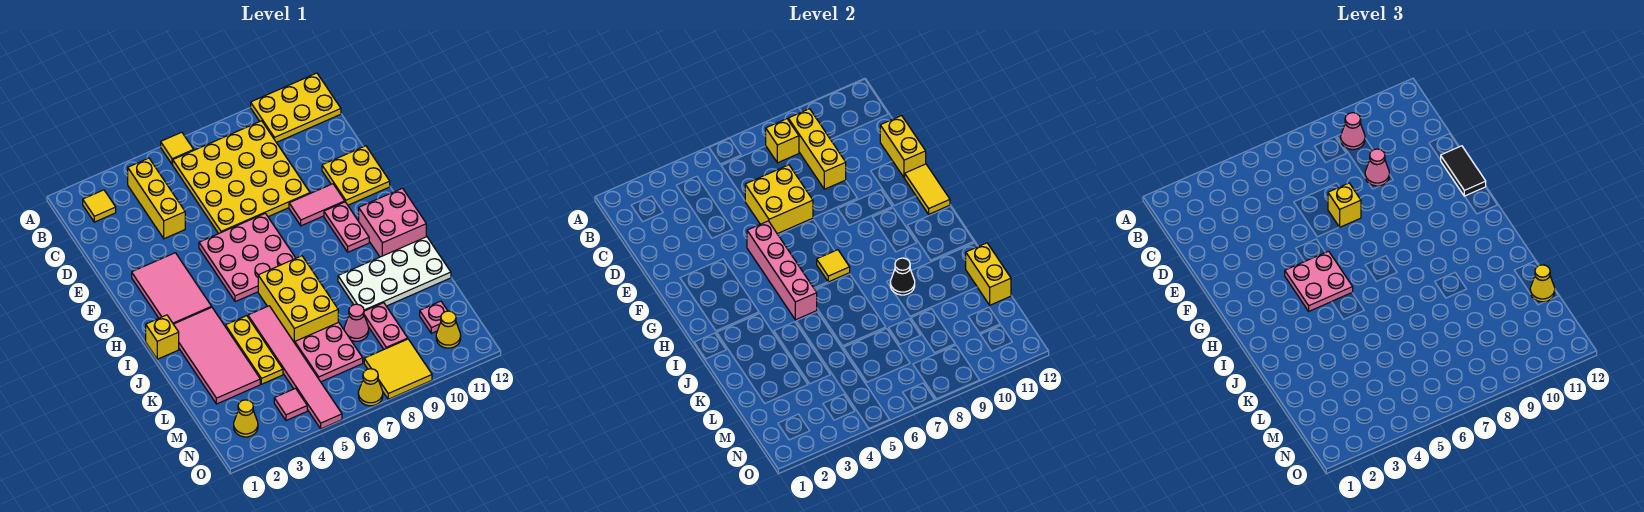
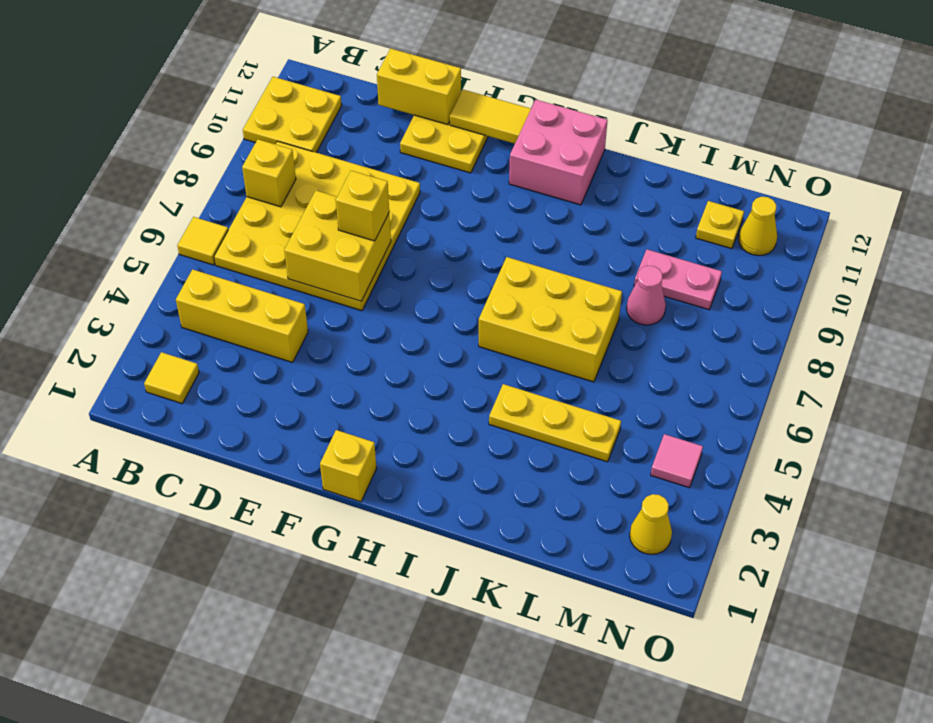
yellow plate A10:B11 level 1 -> yellow plate A10:B12 level 1
yellow brick G1 level 1 -> yellow brick I1 level 1
yellow plate M11 level 1 -> pink plate M11 level 1
none -> pink tile F2:H3 level 1
none -> pink plate F5:H7 level 1
none -> pink tile F9:F10 level 1
none -> pink plate G10:H10 level 1

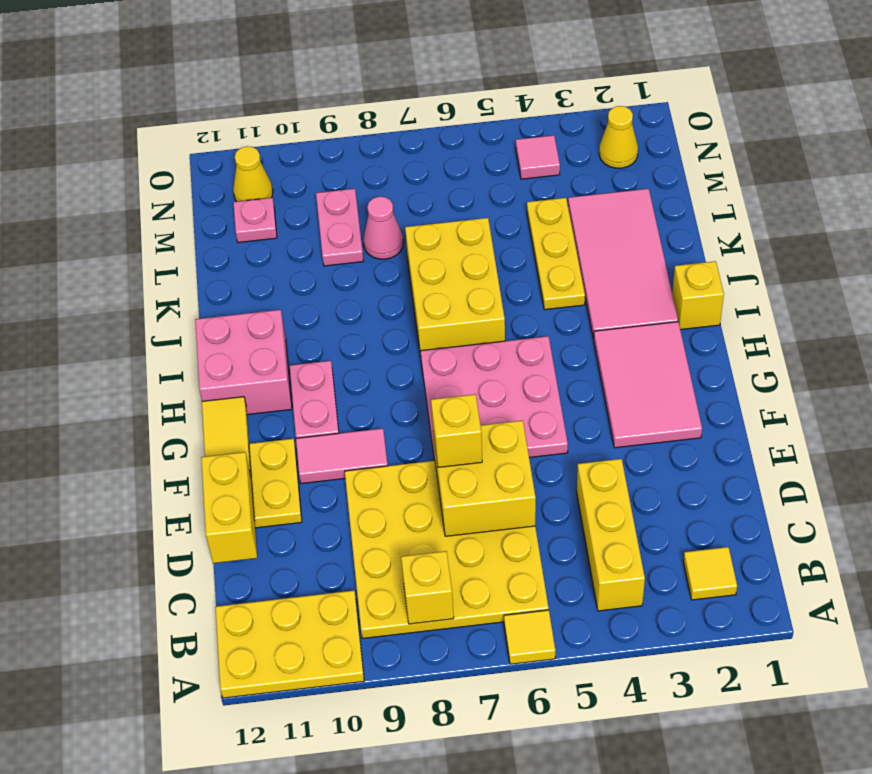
none -> pink tile J5:O5 level 1
none -> white plate J9:K12 level 1
none -> pink plate L6:M7 level 1
none -> yellow tile N8:O9 level 1

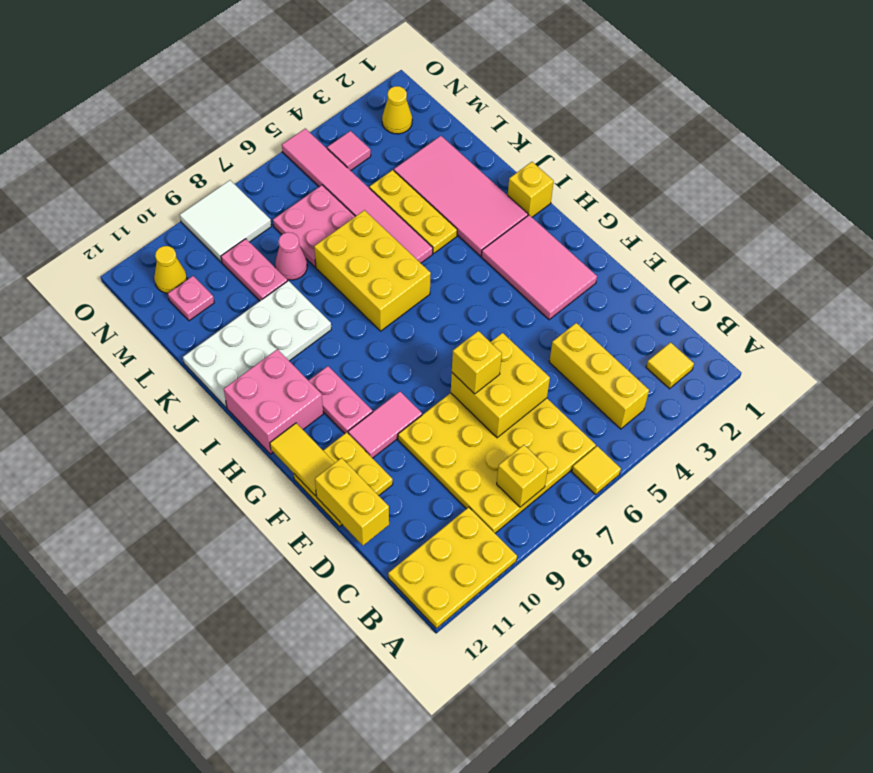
white tile N8:O9 level 1 -> yellow tile N8:O9 level 1
none -> pink plate F5:H7 level 1
none -> yellow cone O7 level 1
none -> yellow brick B9:D9 level 2
none -> pink brick F5:I5 level 2

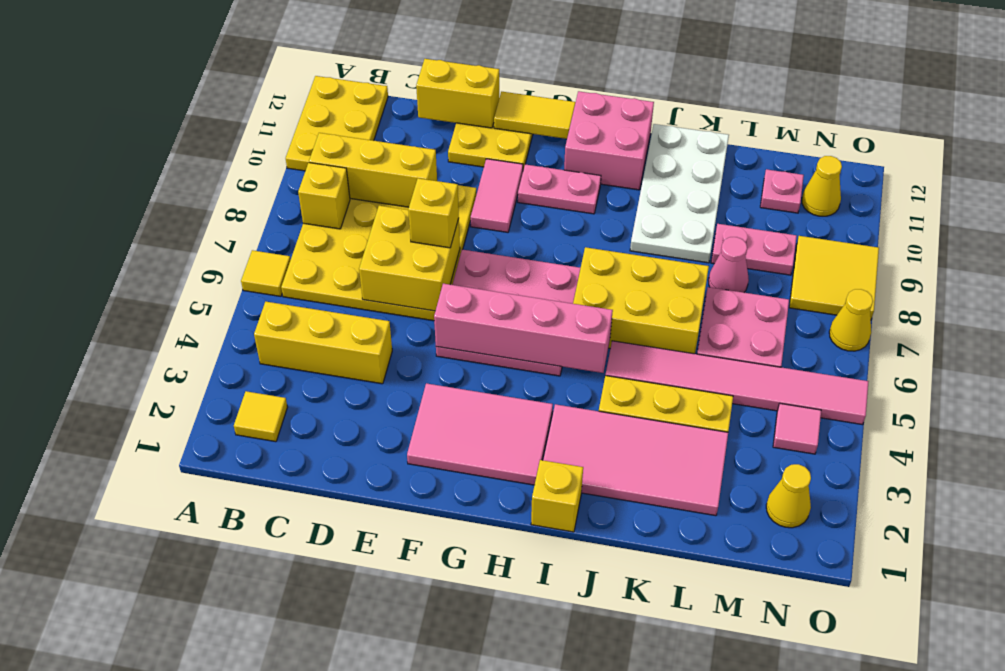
none -> yellow tile H7 level 2
none -> black cone J9 level 2
none -> yellow brick K12:L12 level 2
none -> pink cone B9 level 3

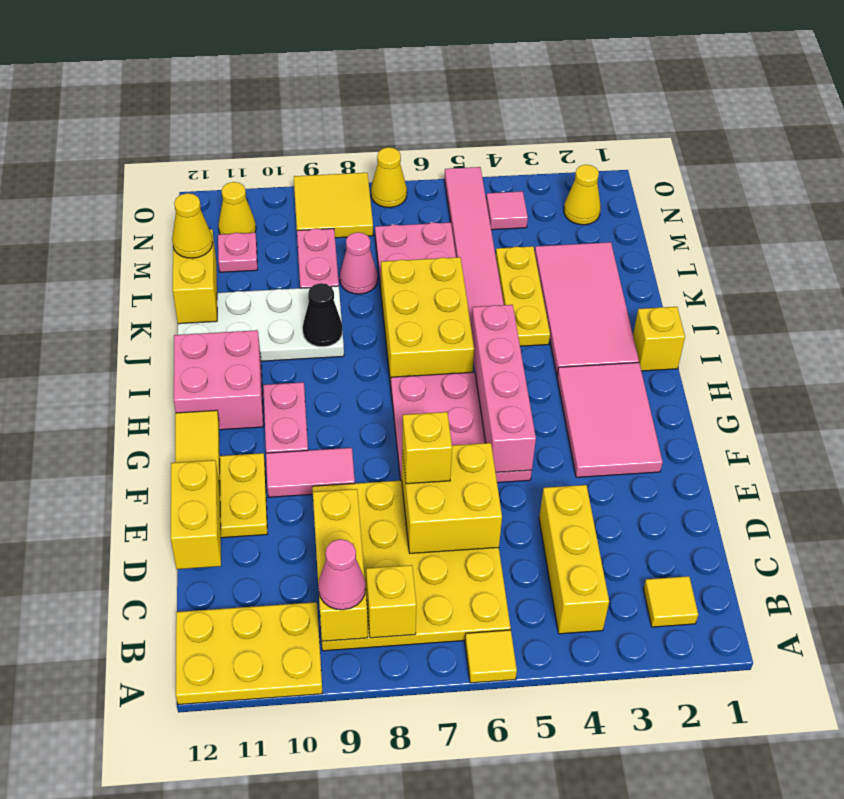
none -> yellow tile H7 level 2
none -> pink cone D9 level 3
none -> black tile E12:F12 level 3
none -> pink plate G4:H5 level 3

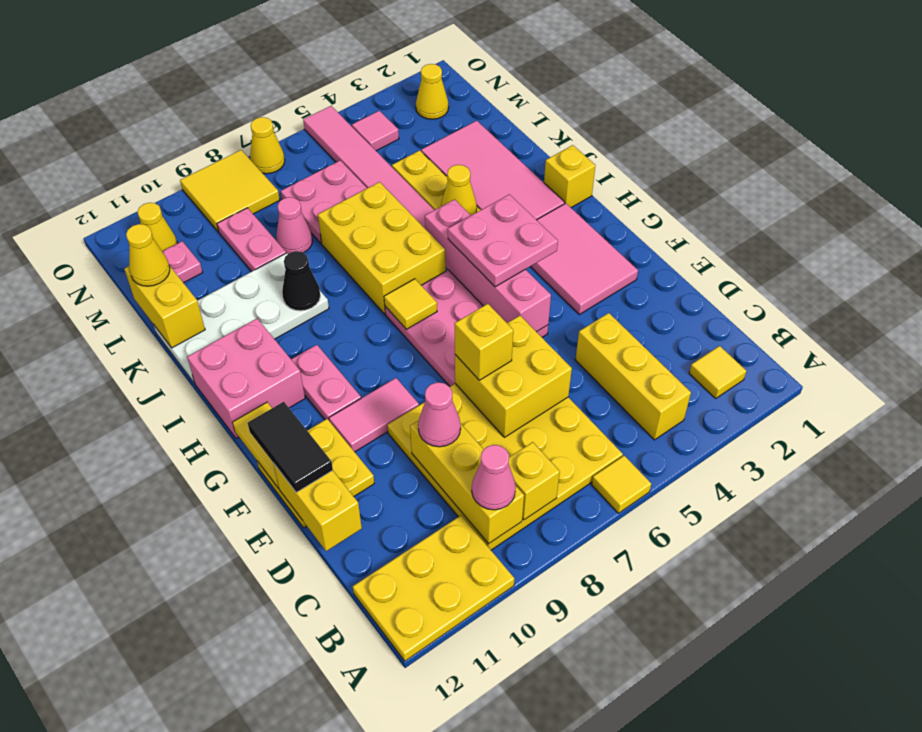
yellow cone J4 level 2 -> none

